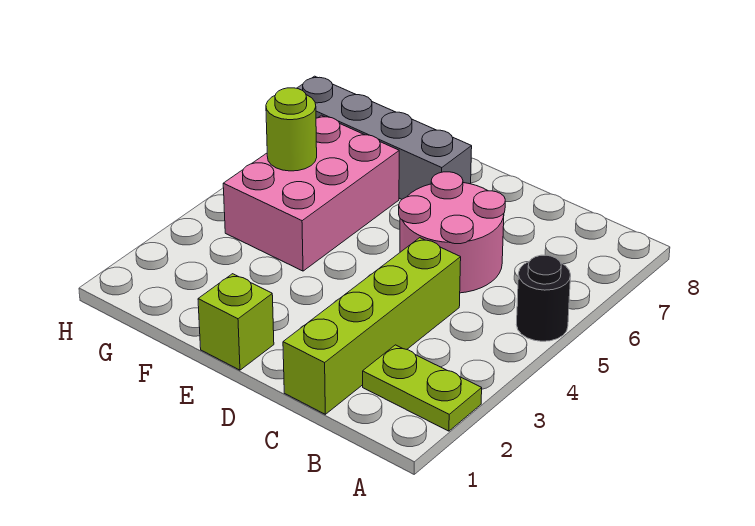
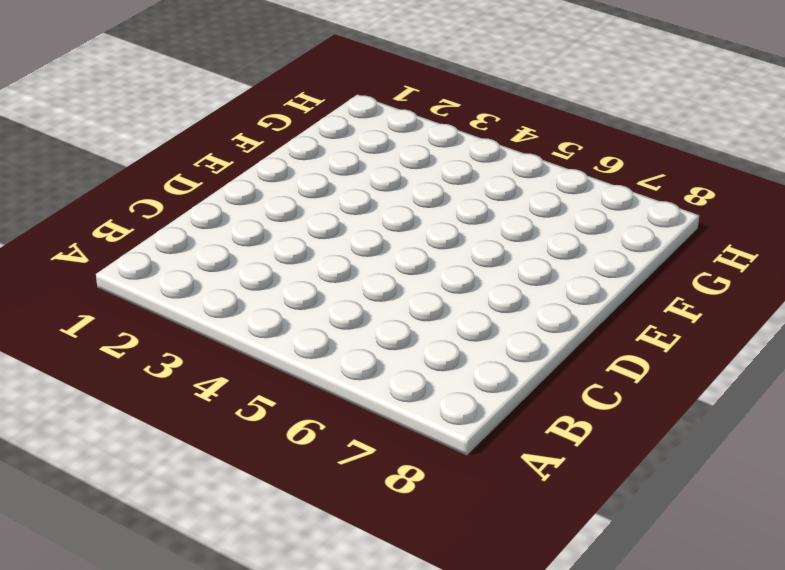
none -> lime plate A2:B2 level 1
none -> black round brick A5 level 1

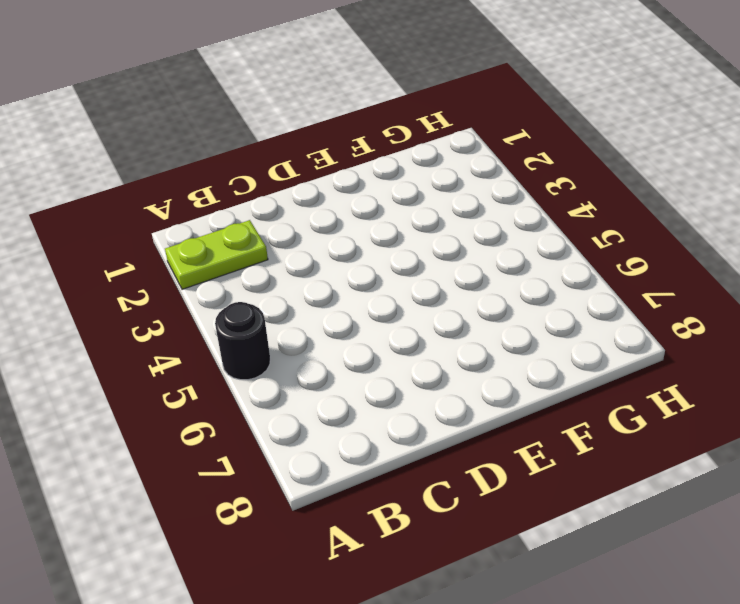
none -> lime brick C1:C4 level 1
none -> pink round brick C5:D6 level 1

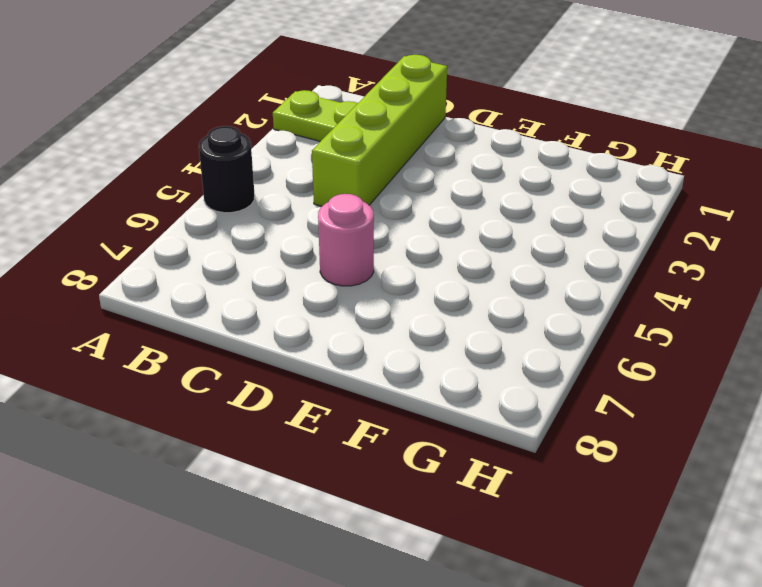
pink round brick D6 level 1 -> pink round brick C5:D6 level 1
none -> lime brick E1 level 1
none -> grey brick E7:H7 level 1

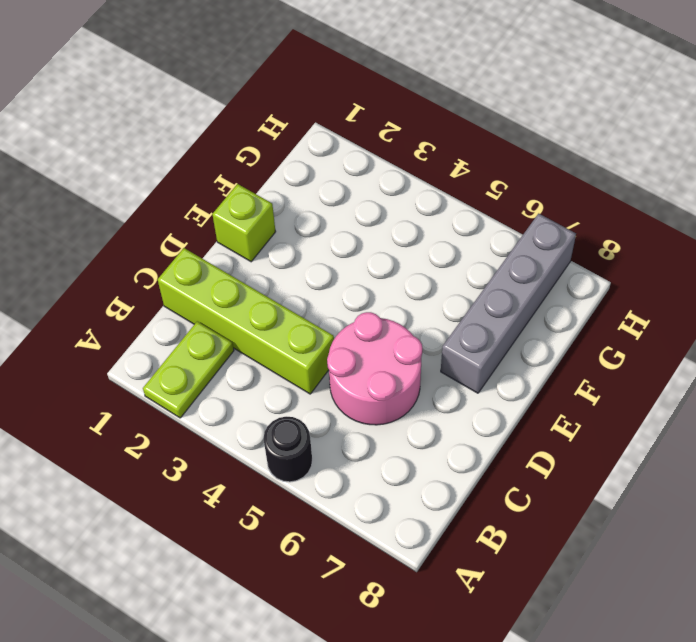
none -> pink brick F4:G6 level 1
none -> lime round brick G5 level 2

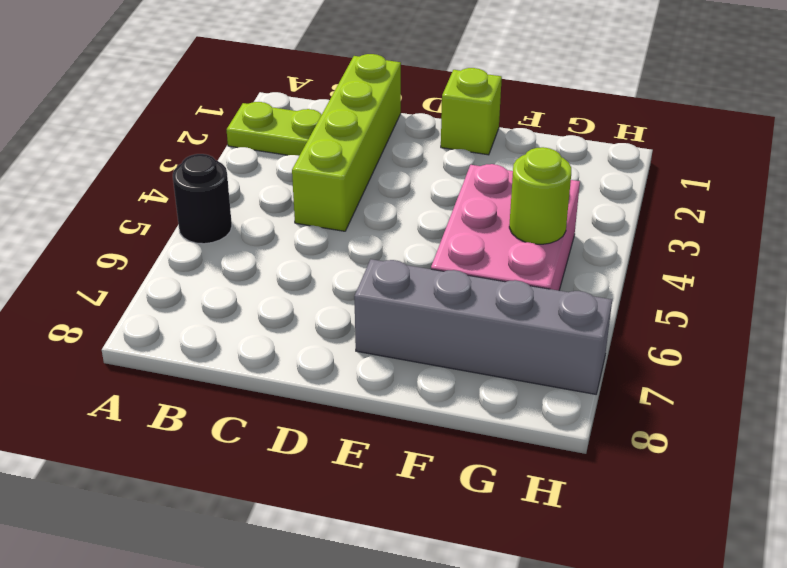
none -> pink round brick C5:D6 level 1

